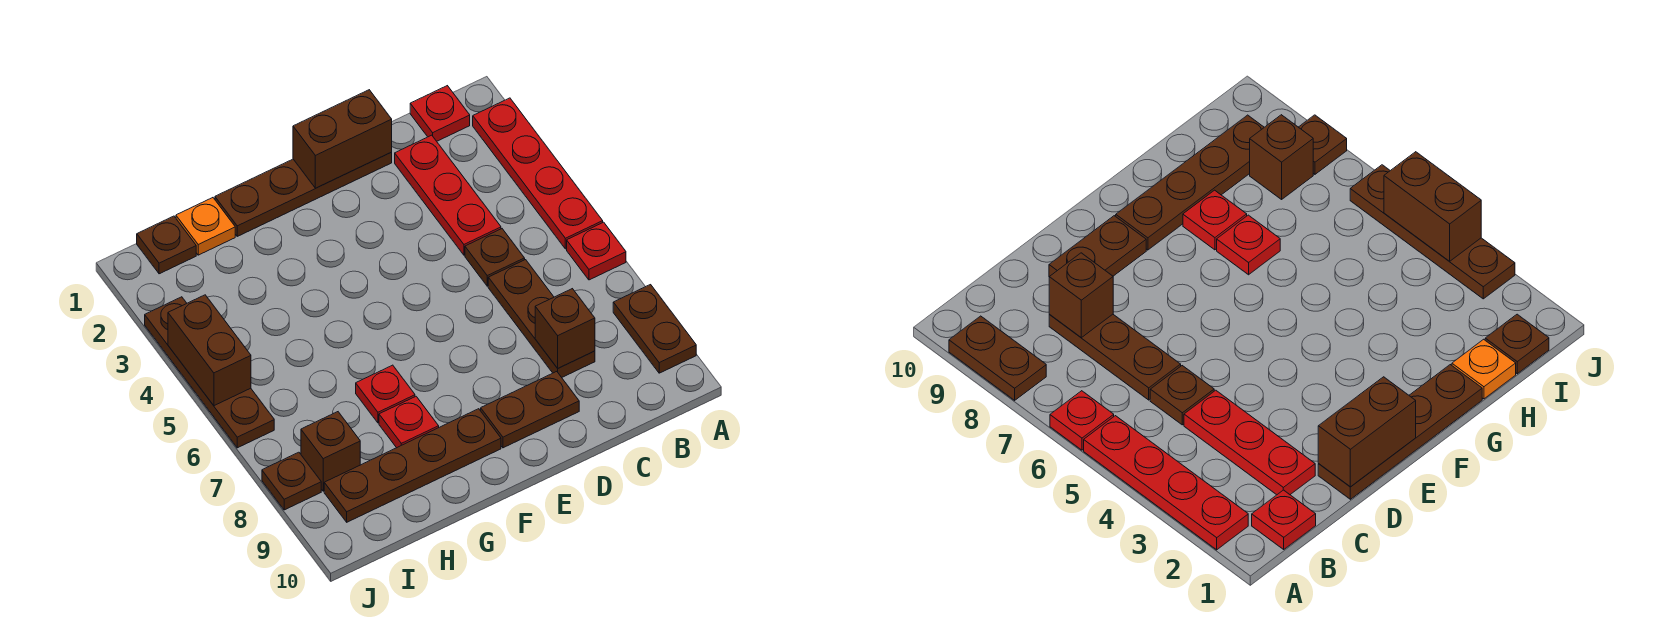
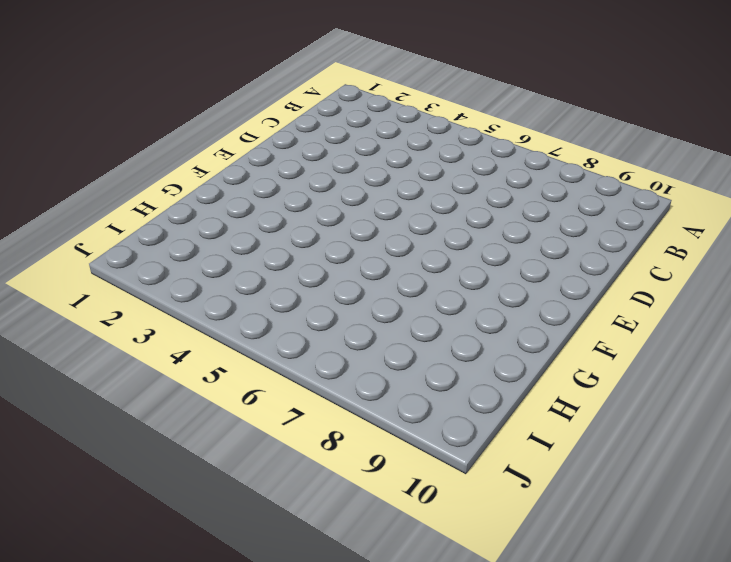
none -> red plate A2:A5 level 1
none -> red plate A6 level 1
none -> brown plate A8:A9 level 1

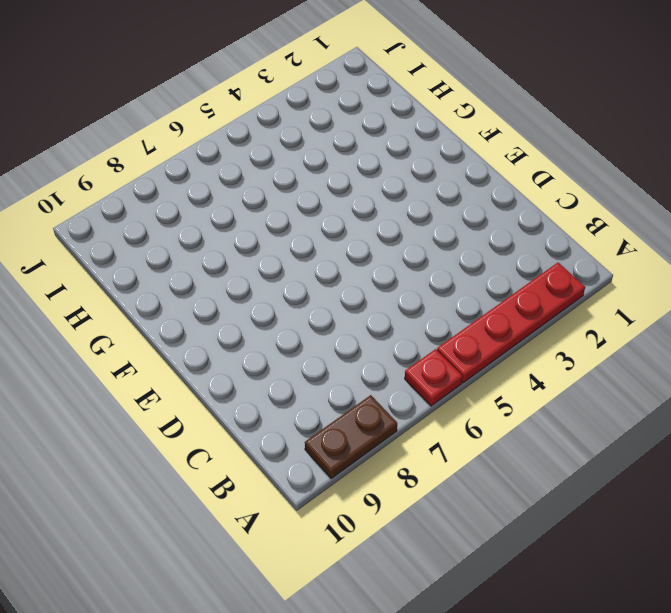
none -> red plate B1 level 1
none -> red plate C2:C4 level 1
none -> brown plate C5 level 1

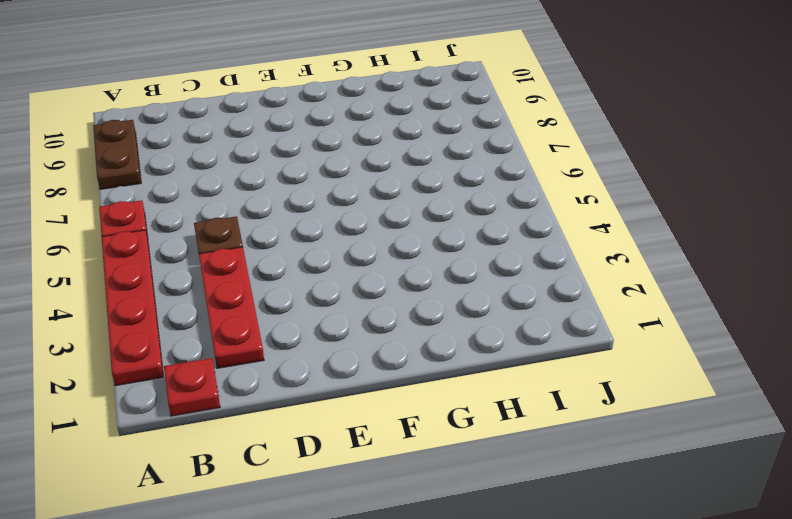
none -> brown plate C6:C8 level 1
none -> brown plate D1:G1 level 1
none -> brown plate D9:E9 level 1

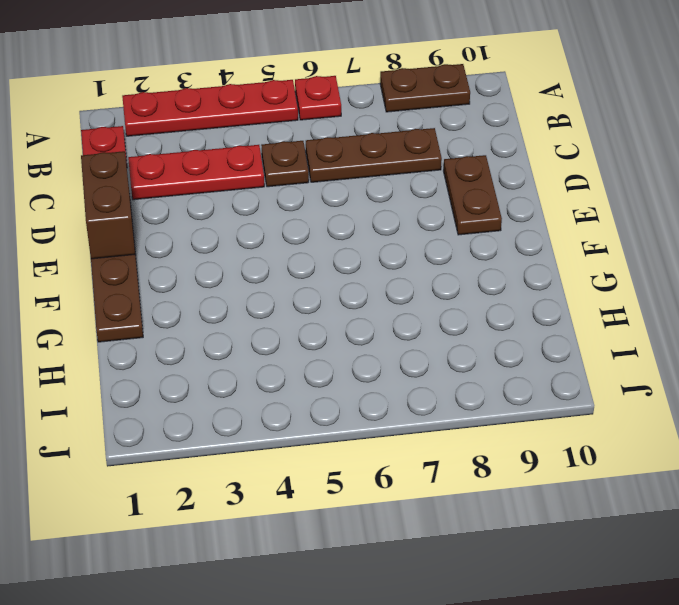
none -> brown plate F9:I9 level 1
none -> red plate G7 level 1
none -> red plate G8 level 1

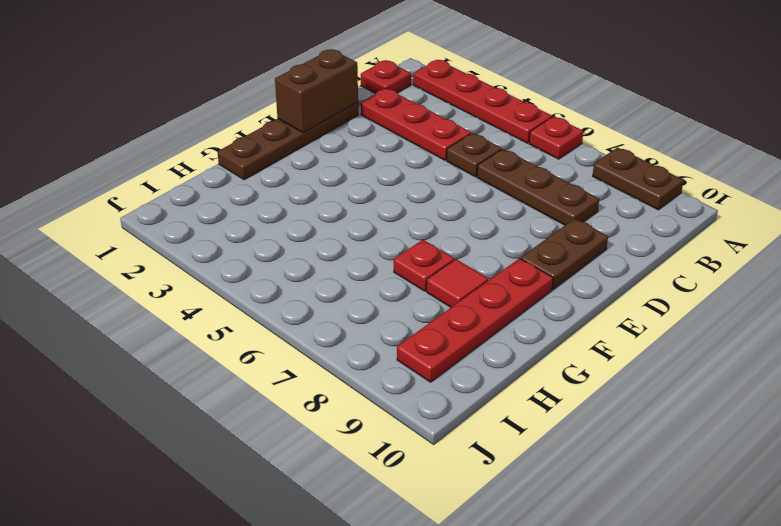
red plate F9:I9 level 1 -> brown plate F9:I9 level 1
red tile G8 level 1 -> red plate G8 level 1
none -> orange plate H1 level 1
none -> brown plate I1 level 1
none -> brown brick I8 level 1

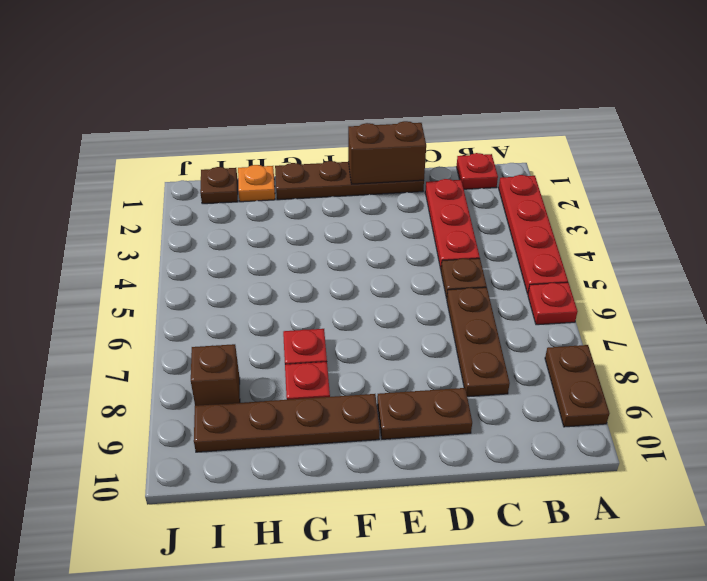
none -> brown plate J3:J6 level 1
none -> brown plate J8 level 1
none -> brown brick C8 level 2

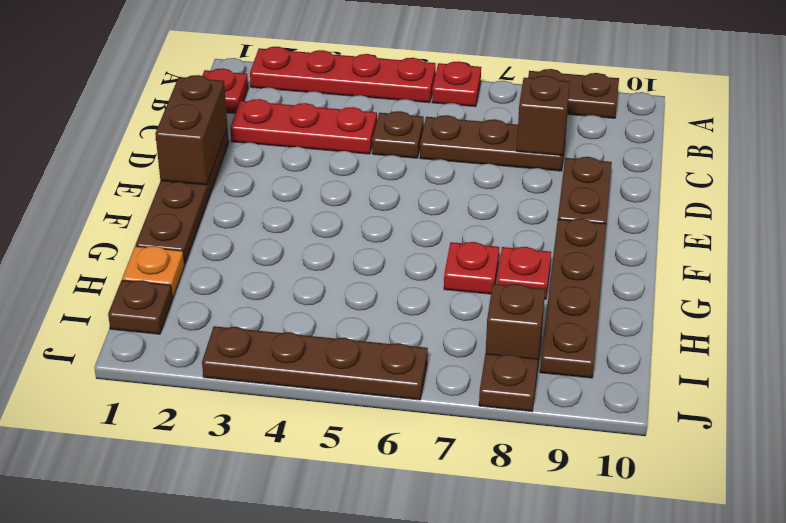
none -> brown brick J4:J5 level 2

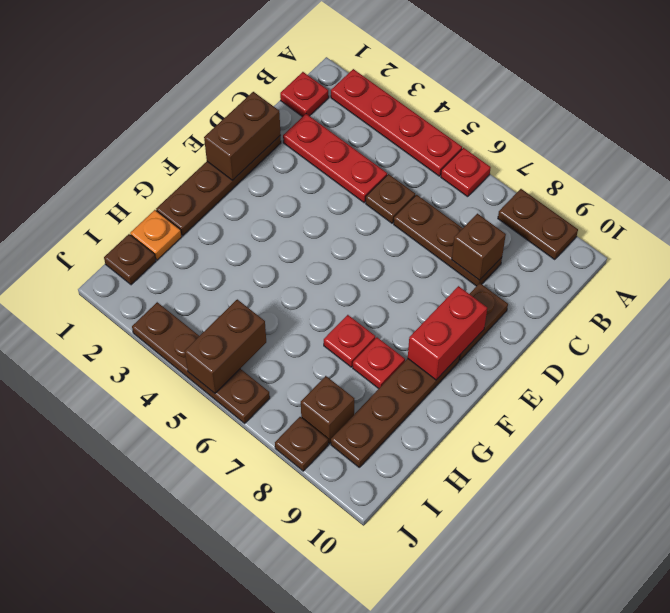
red brick E9:F9 level 2 -> none
brown brick I5:J5 level 2 -> brown brick J4:J5 level 2

